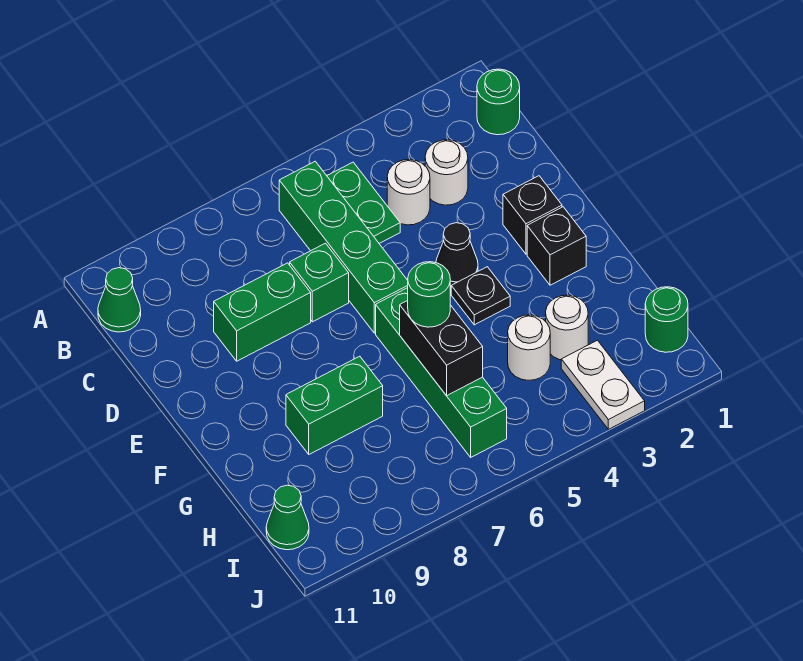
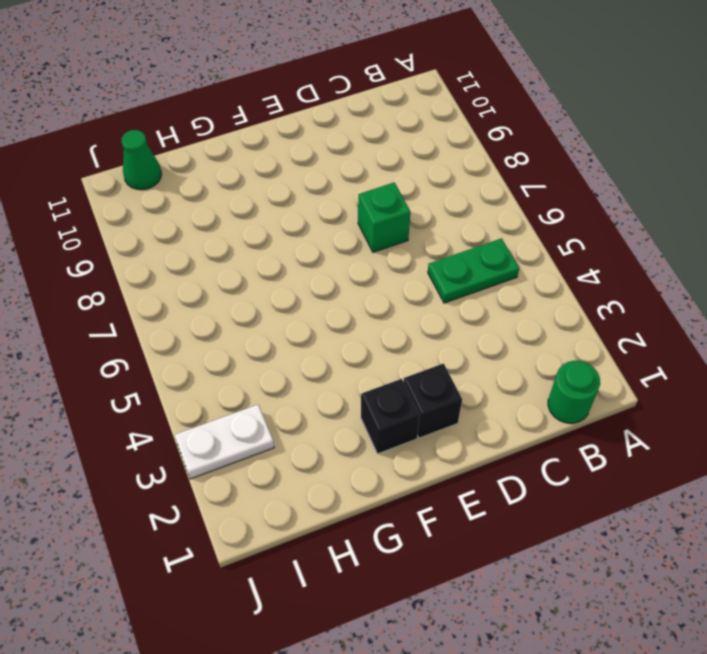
none -> green brick B6:E6 level 1
none -> green cone B11 level 1
none -> white round brick C3 level 1

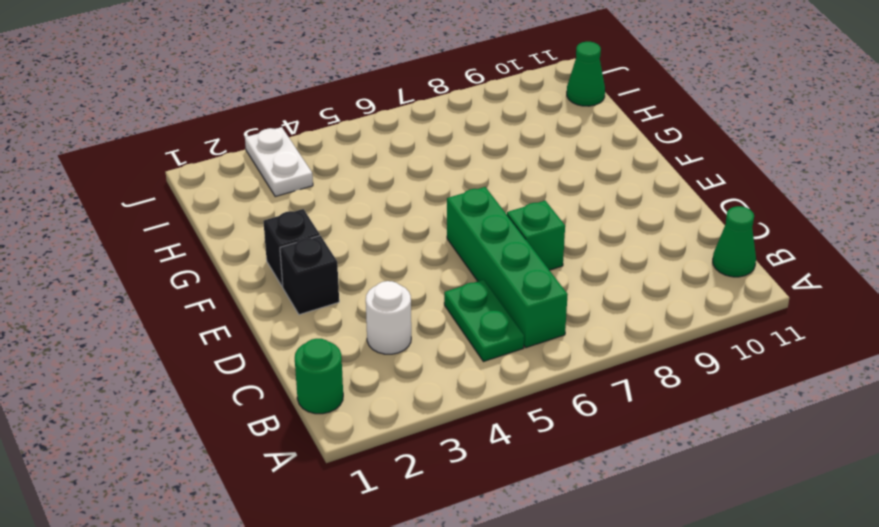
none -> white round brick C4 level 1
none -> green brick D8:D9 level 1
none -> black cone E4 level 1

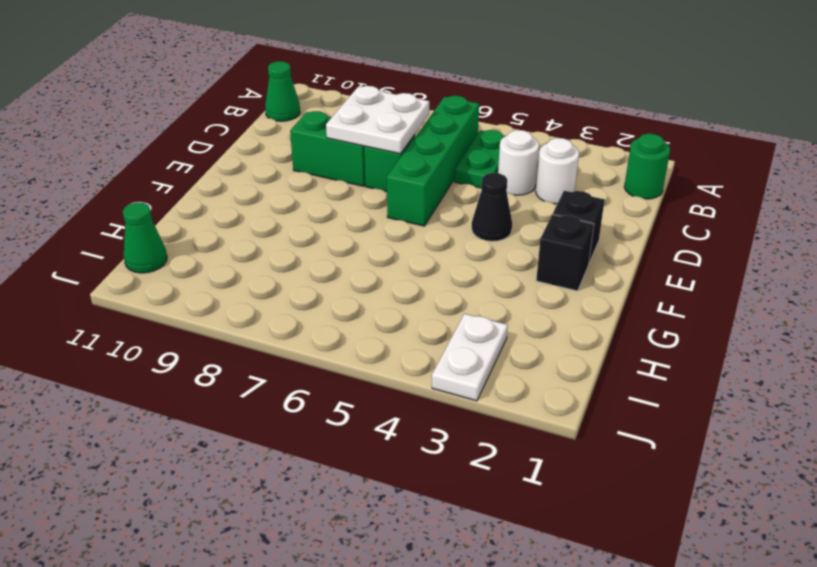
white plate C7:D8 level 2 -> none
none -> black plate F4 level 1
none -> green brick F6:I6 level 1
none -> green brick G8:G9 level 1

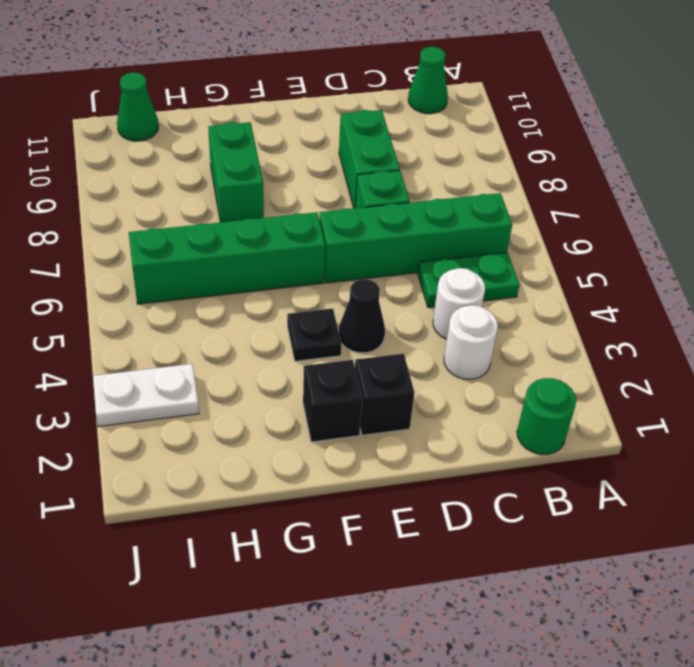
none -> white round brick H3 level 1
none -> white round brick H4 level 1
none -> green round brick I1 level 1

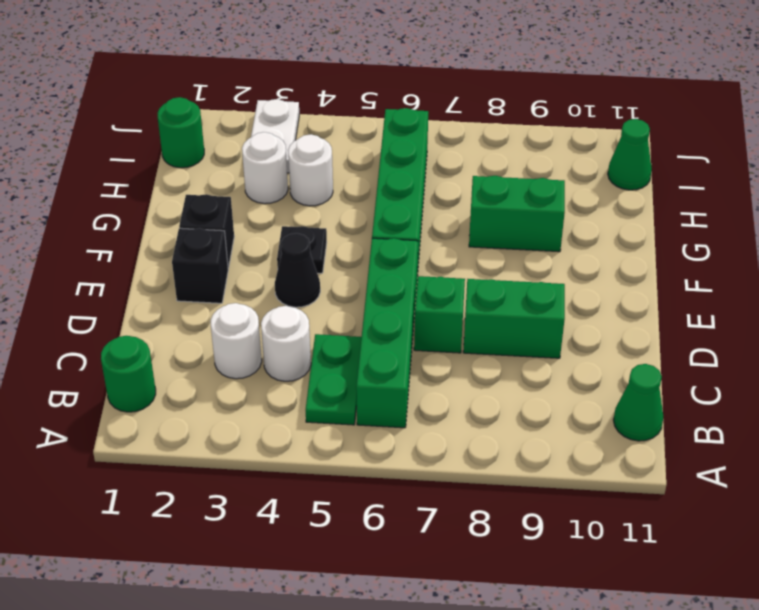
none -> black brick G6:H6 level 2
none -> green round brick G6 level 3

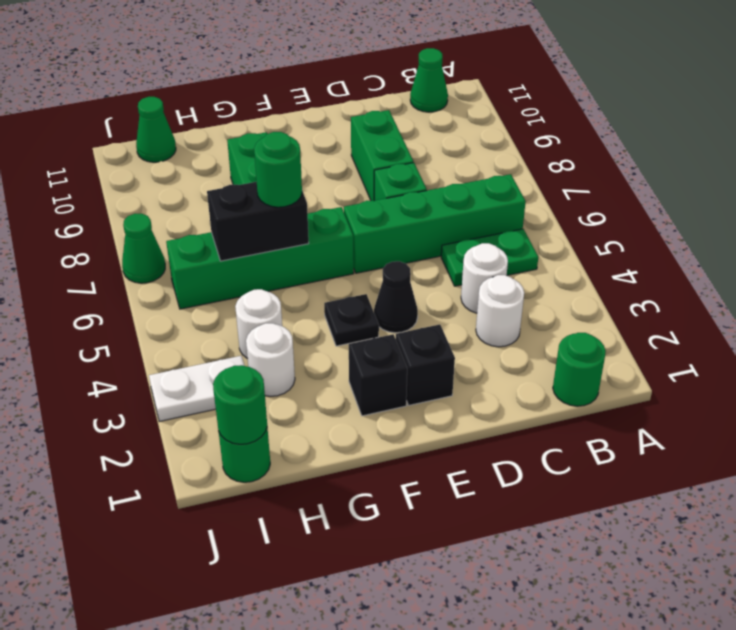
green round brick I1 level 2 -> none
green cone J7 level 1 -> none

